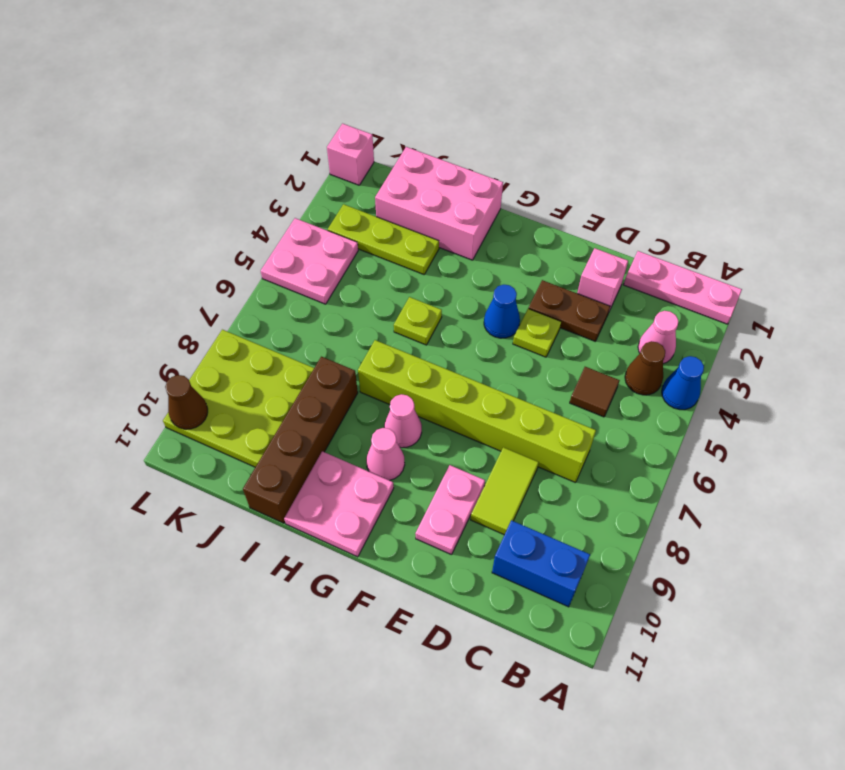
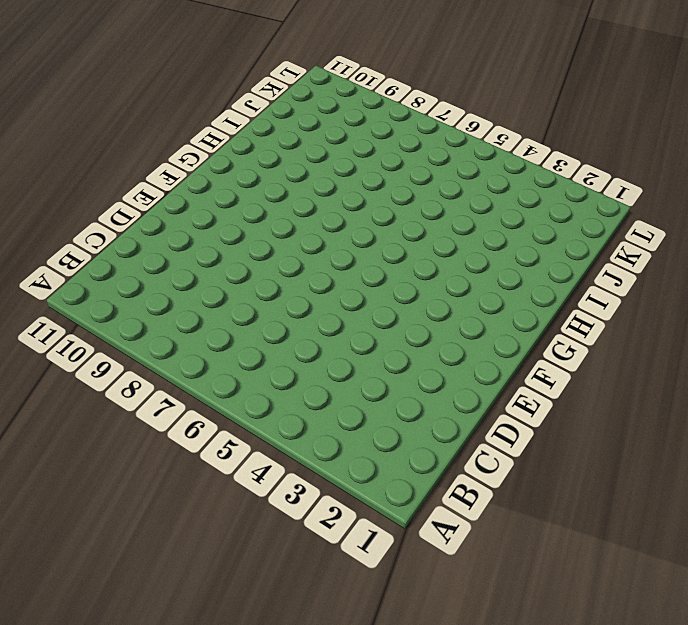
none -> pink plate A1:C1 level 1
none -> blue cone A4 level 1
none -> pink cone B3 level 1

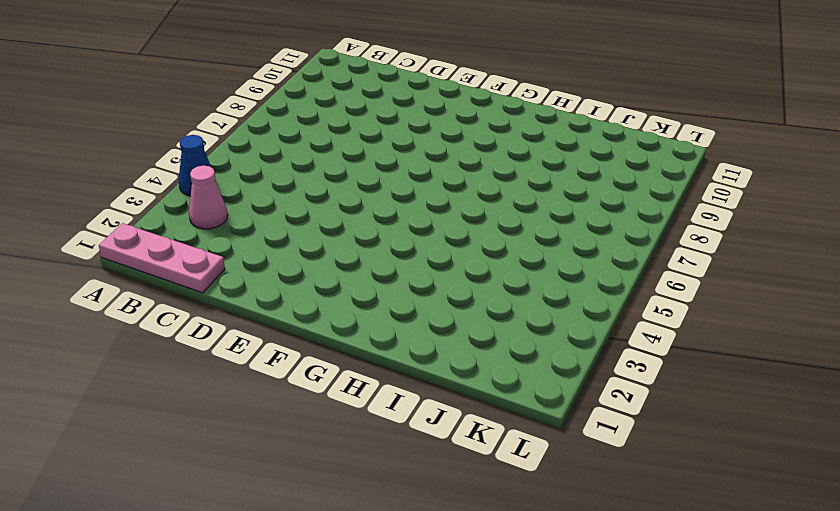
none -> brown cone B4 level 1
none -> blue brick B10:C10 level 1
none -> brown tile C5 level 1

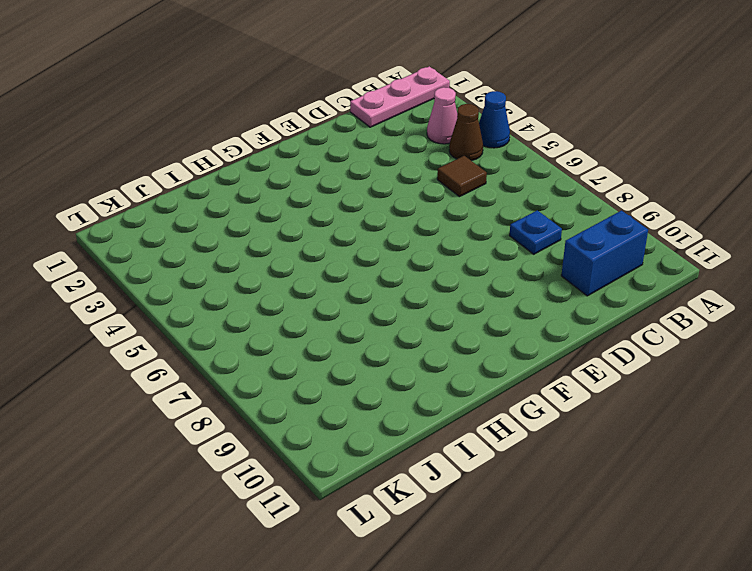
blue plate C8 level 1 -> none
none -> lime brick C7:H7 level 1
none -> pink brick D2 level 1
none -> brown plate D3:E3 level 1

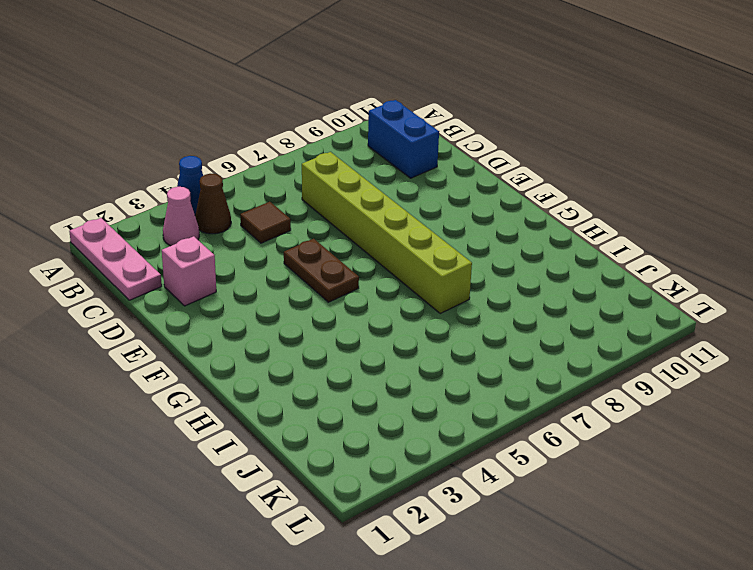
brown plate E5:F5 level 1 -> brown plate D3:E3 level 1
none -> lime tile D8:D9 level 1
none -> lime plate E4 level 1
none -> pink plate E9:E10 level 1

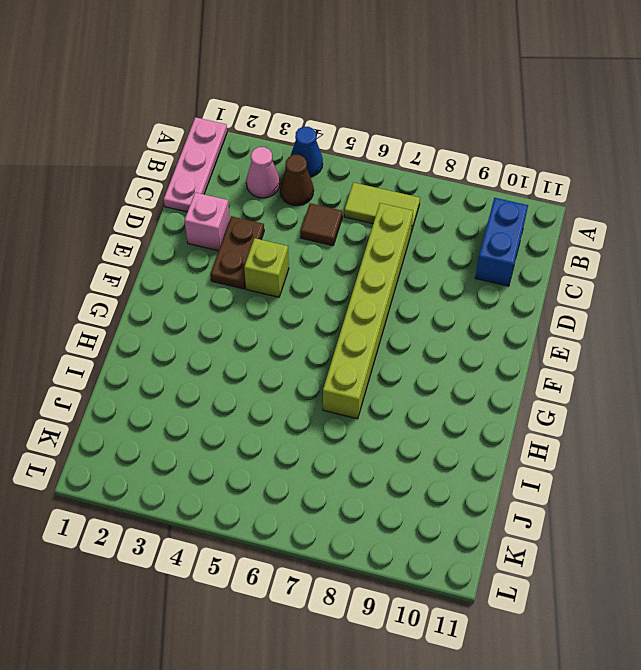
lime tile B6:B7 level 1 -> lime tile D8:D9 level 1
lime brick E4 level 1 -> lime plate E4 level 1
none -> pink plate E9:E10 level 1
none -> blue cone F4 level 1
none -> pink cone G8 level 1

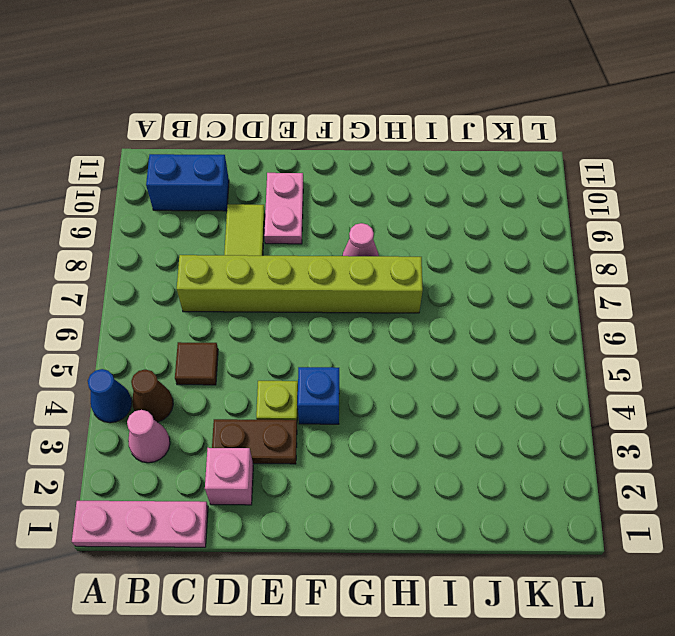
blue brick F4 level 1 -> blue cone F4 level 1
none -> pink cone G9 level 1
none -> pink plate G10:H11 level 1
none -> pink brick H1:J2 level 1

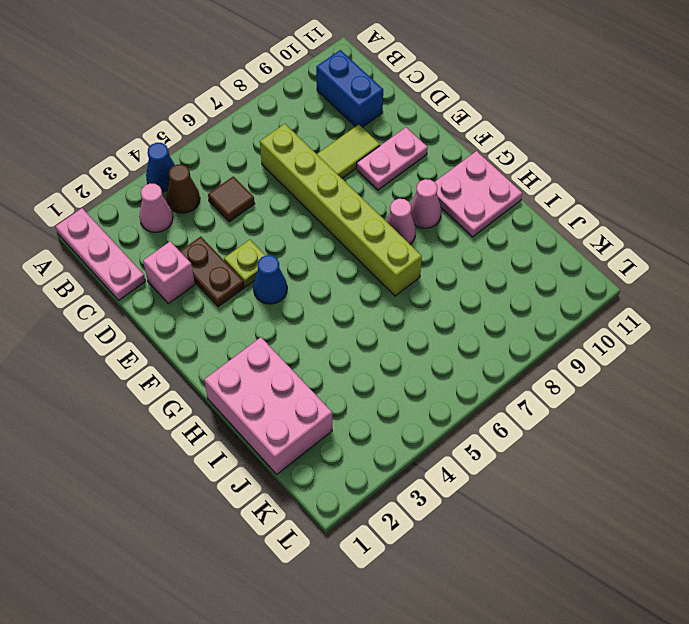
none -> lime plate H5 level 1
none -> lime plate I3:K3 level 1
none -> brown brick I8:I11 level 1

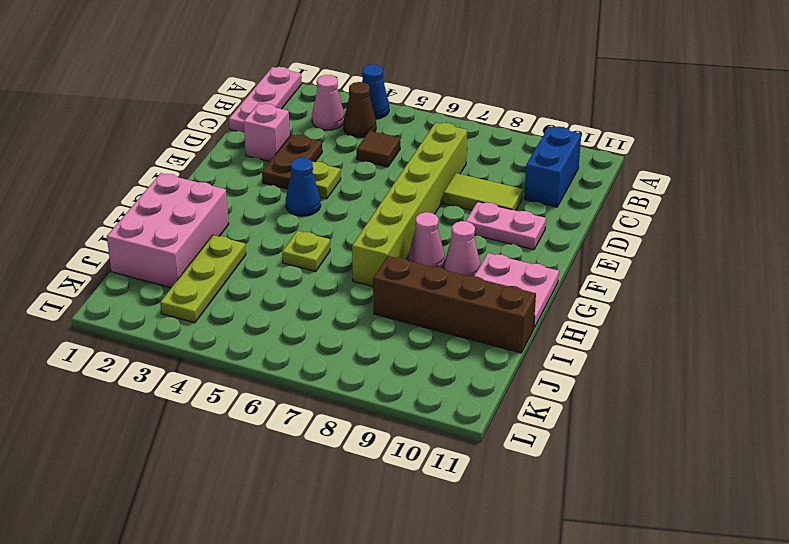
none -> lime plate J8:L10 level 1
none -> pink plate K4:L5 level 1
none -> pink brick L1 level 1

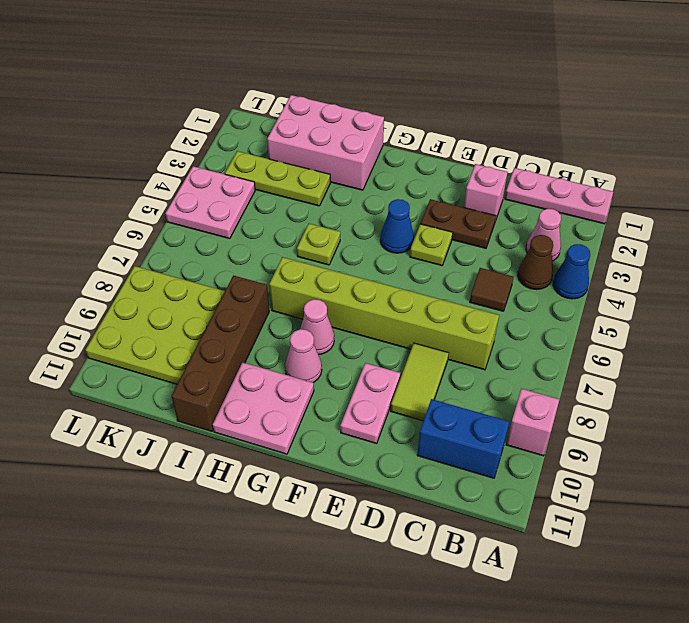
pink brick A9 level 1 -> pink brick L1 level 1
none -> brown cone L10 level 2

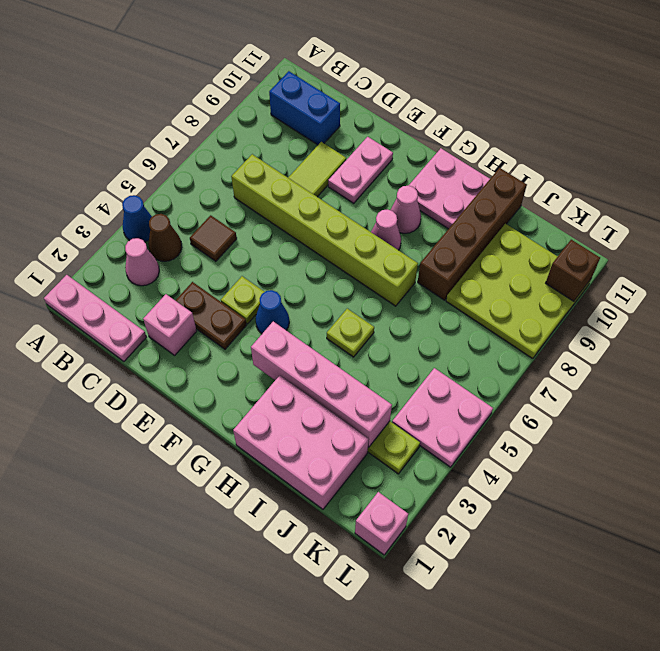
pink brick G3:J3 level 2 -> none
brown brick L10 level 2 -> brown cone L10 level 2

